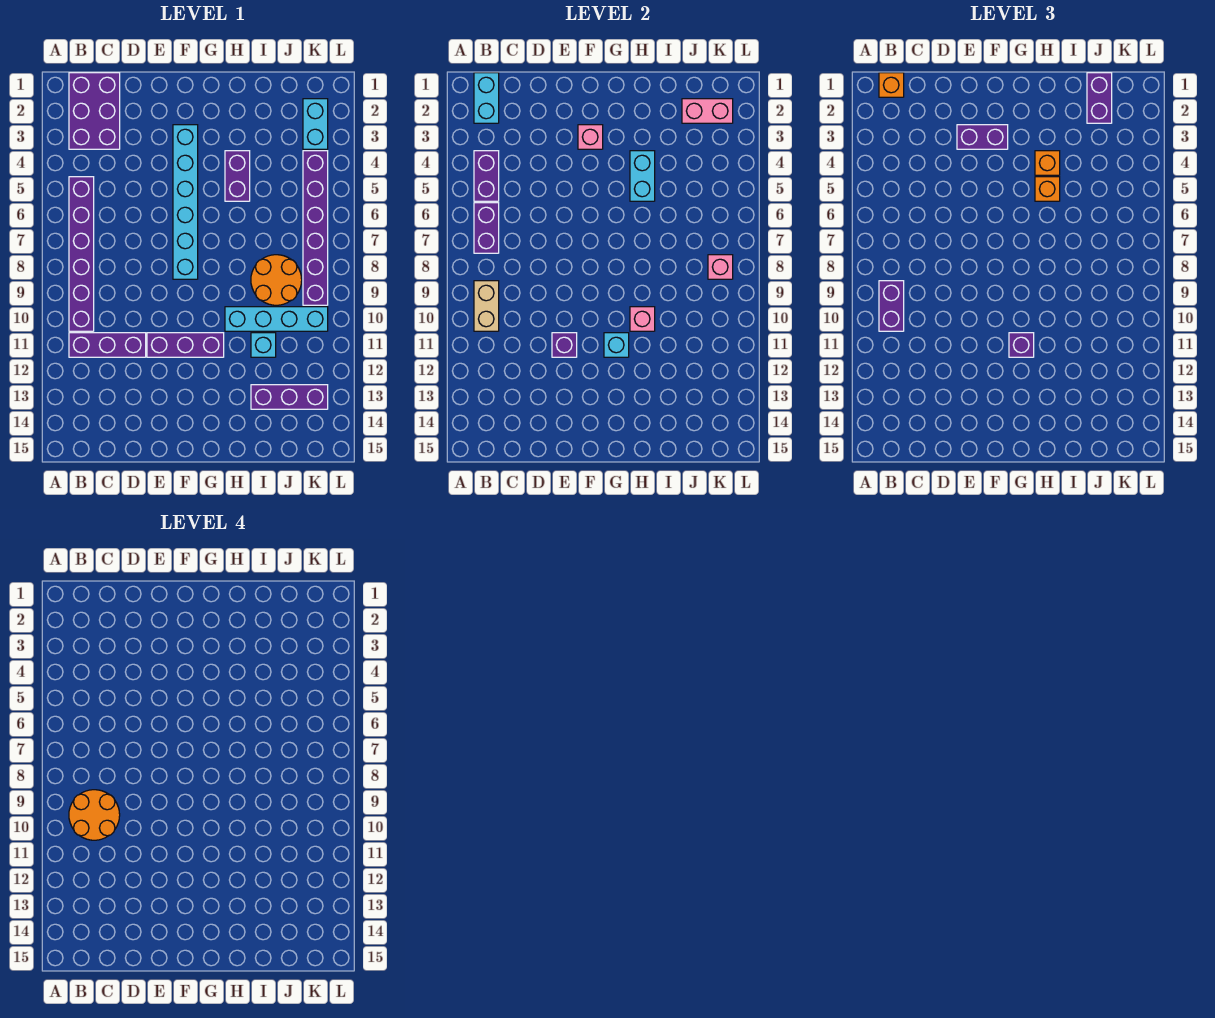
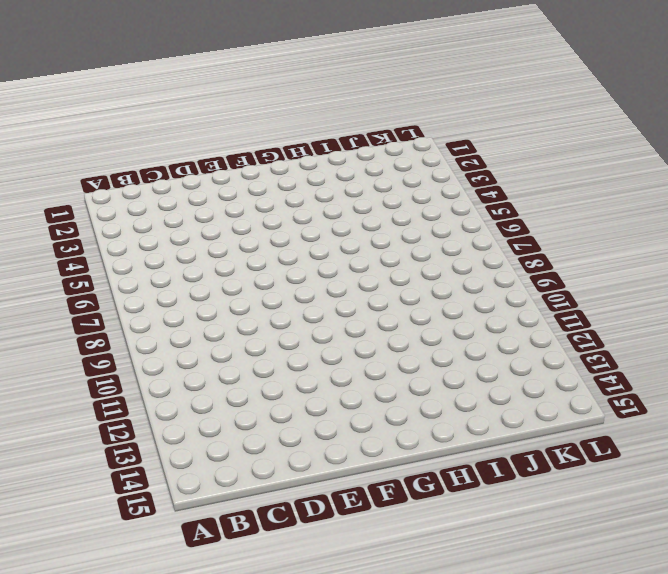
none -> purple brick B1:C3 level 1
none -> purple brick B5:B10 level 1
none -> purple brick B11:D11 level 1
none -> purple brick E11:G11 level 1

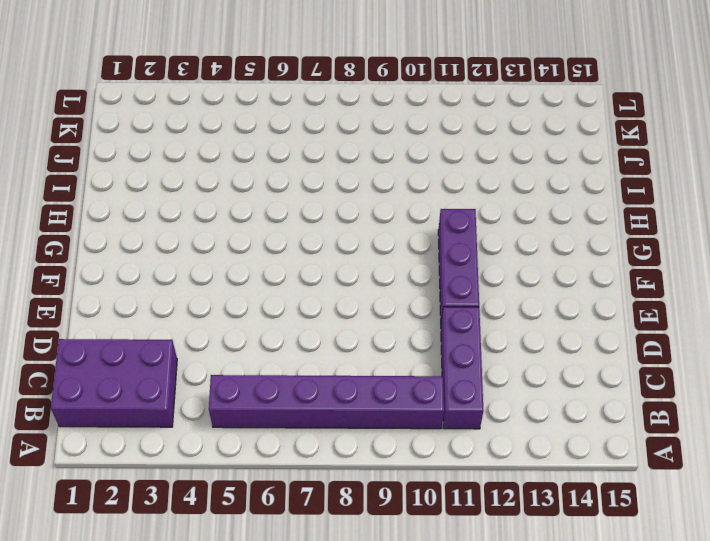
none -> cyan brick F3:F8 level 1
none -> purple brick H4:H5 level 1
none -> cyan brick H10:K10 level 1
none -> orange round brick I8:J9 level 1

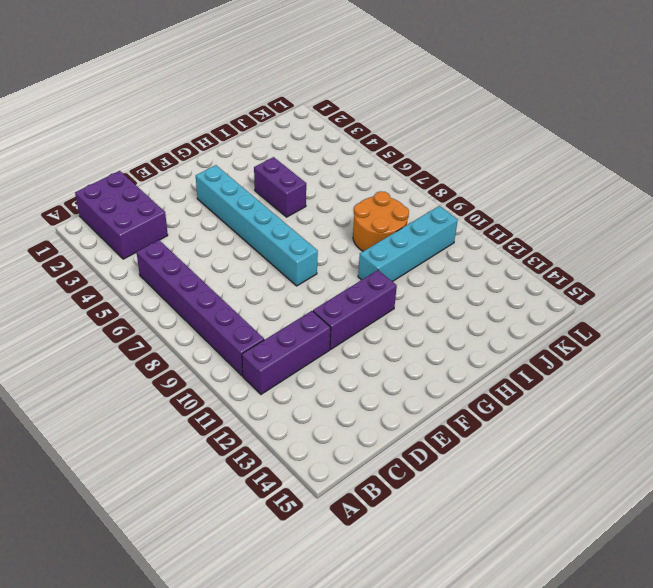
none -> cyan brick I11 level 1
none -> purple brick I13:K13 level 1
none -> cyan brick K2:K3 level 1
none -> purple brick K4:K9 level 1

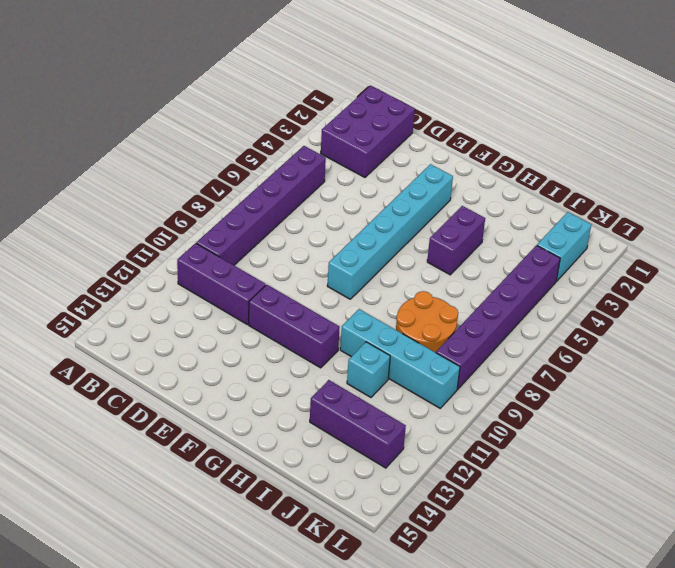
none -> cyan brick B1:B2 level 2
none -> purple brick B4:B5 level 2
none -> purple brick B6:B7 level 2
none -> tan brick B9:B10 level 2

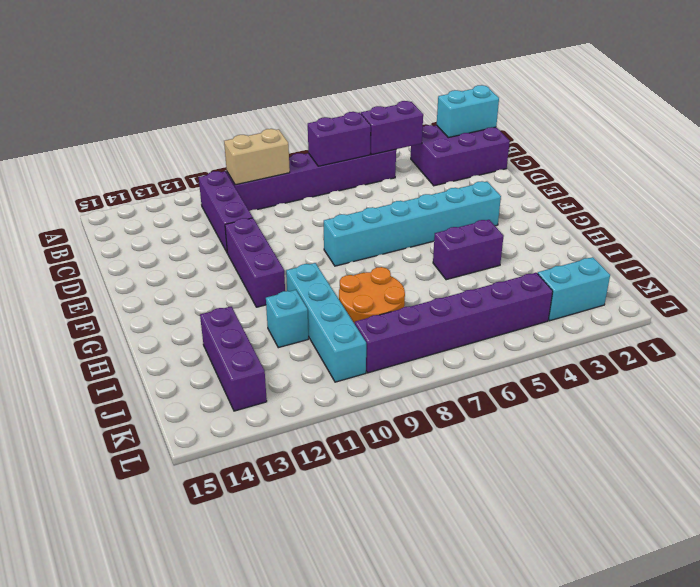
none -> purple brick E11 level 2
none -> pink brick F3 level 2
none -> cyan brick G11 level 2
none -> cyan brick H4:H5 level 2

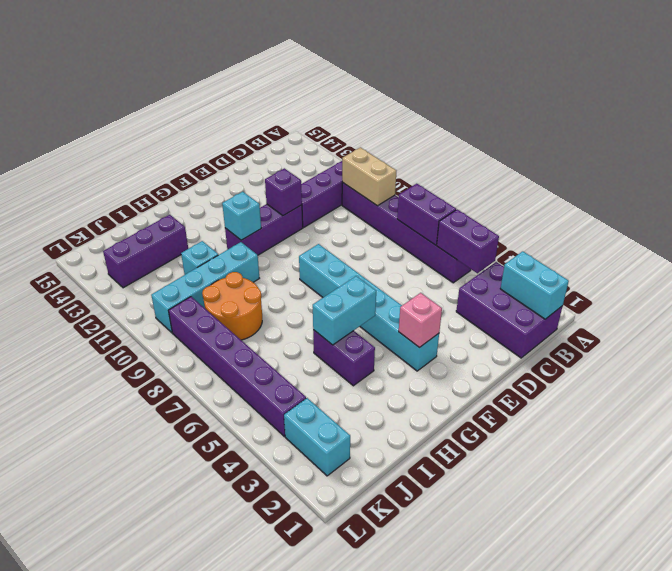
cyan brick G5:H5 level 2 -> cyan brick H4:H5 level 2
none -> pink brick H10 level 2
none -> pink brick J2:K2 level 2
none -> pink brick K8 level 2
none -> orange brick B1 level 3

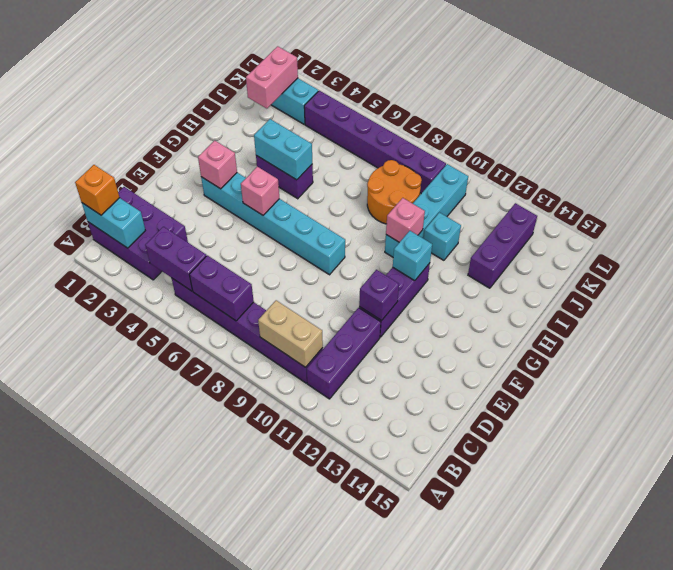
pink brick F5 level 2 -> pink brick K8 level 2
none -> purple brick B9:B10 level 3
none -> purple brick E3:F3 level 3
none -> purple brick G11 level 3
none -> orange brick H4 level 3

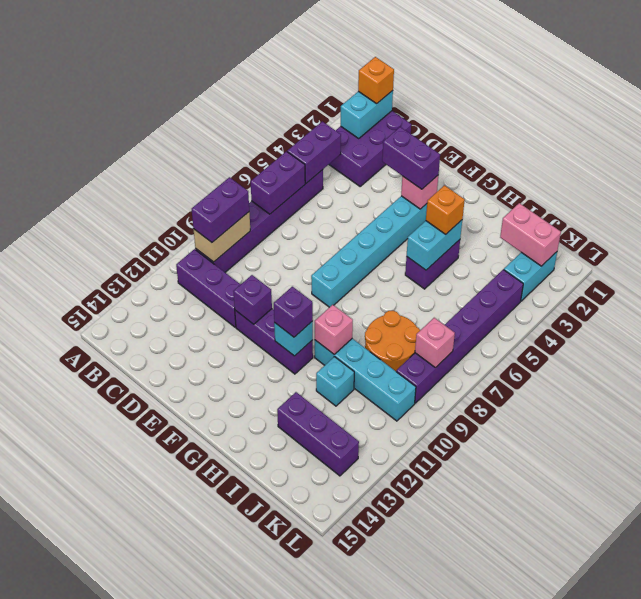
none -> orange brick H5 level 3
none -> purple brick J1:J2 level 3
none -> orange round brick B9:C10 level 4

